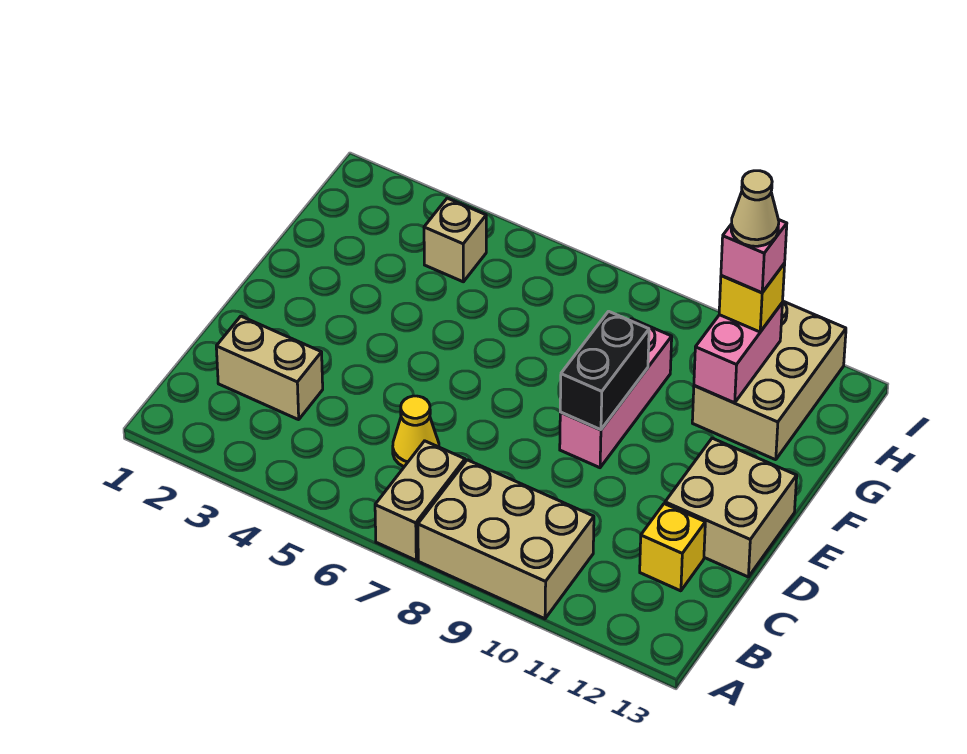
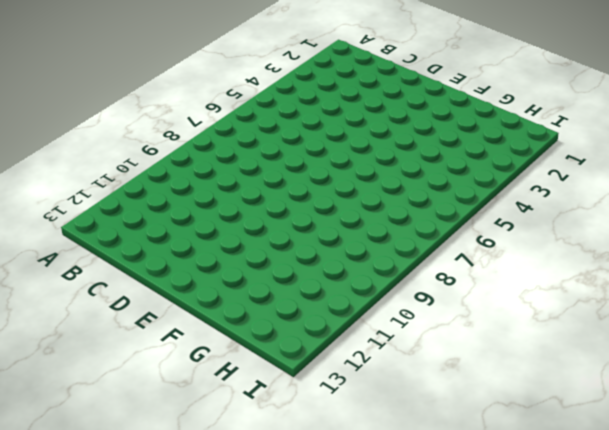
none -> tan brick A7:B7 level 1
none -> tan brick A8:B10 level 1
none -> tan brick C2:C3 level 1

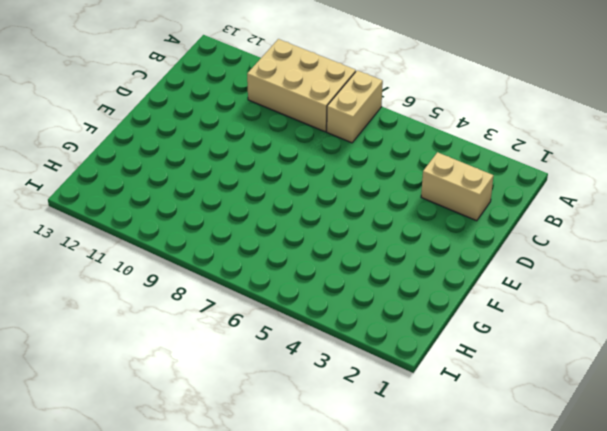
none -> yellow cone C6 level 1
none -> yellow brick C12 level 1
none -> tan brick D12:E13 level 1

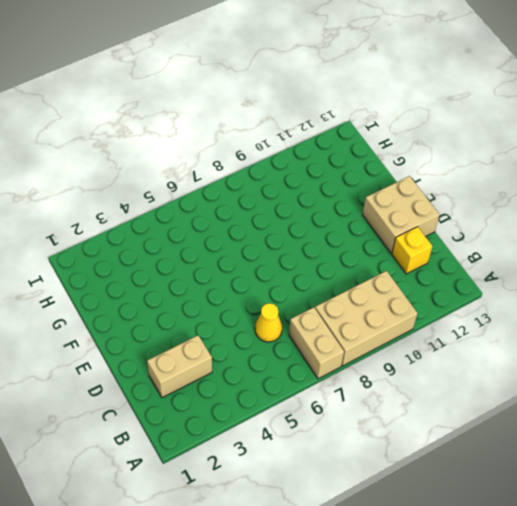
none -> pink brick E9:G9 level 1
none -> tan brick G11:I12 level 1
none -> tan brick H4 level 1

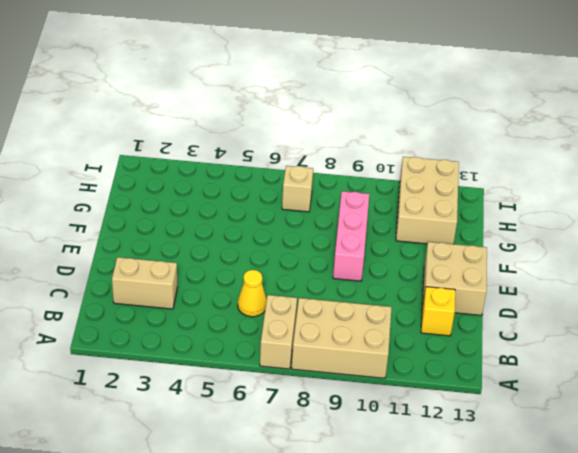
tan brick H7 level 1 -> tan brick H4 level 1
none -> black brick E9:F9 level 2
none -> pink brick G11:H11 level 2
none -> yellow brick H11 level 3

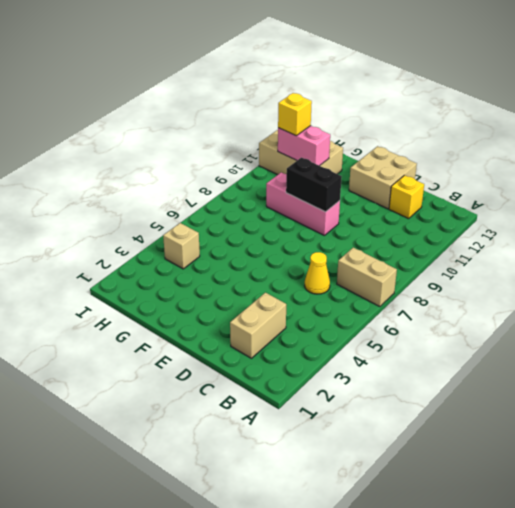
none -> tan brick A8:B10 level 1
none -> pink brick H11 level 4
none -> tan cone H11 level 5

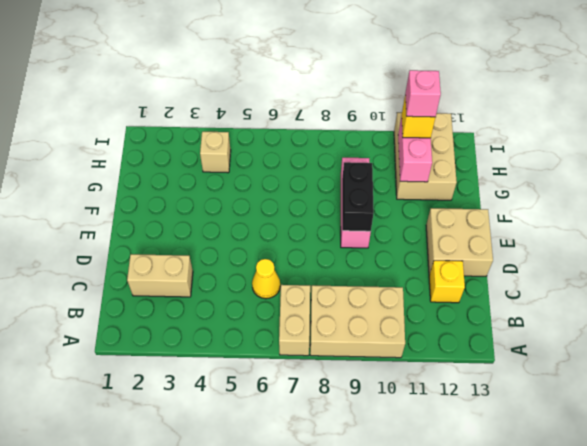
none -> tan cone H11 level 5

